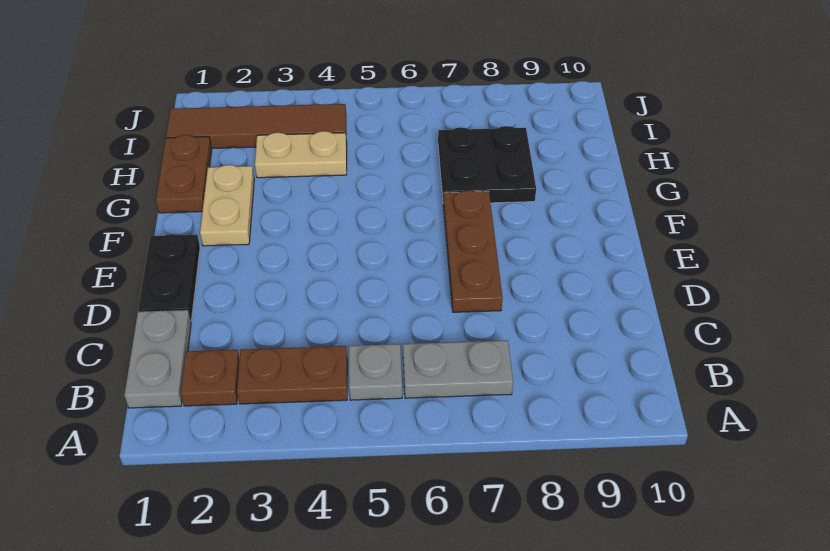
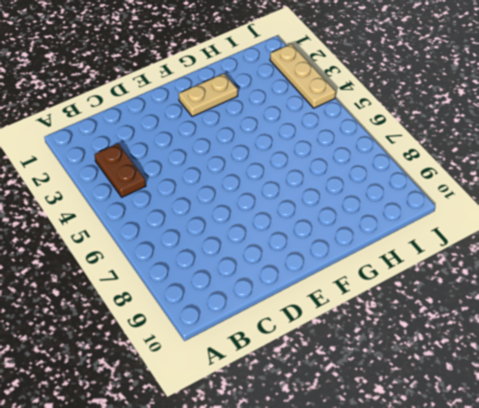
tan plate J2:J4 level 1 -> none
none -> grey plate B1:C1 level 1
none -> brown plate B2 level 1
none -> grey plate B5 level 1

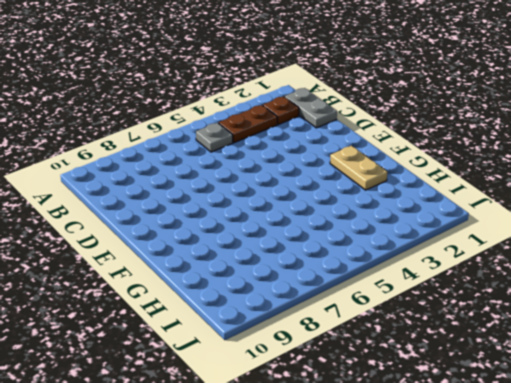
none -> grey plate B6:B7 level 1
none -> black plate D1:E1 level 1
none -> brown plate D7:F7 level 1

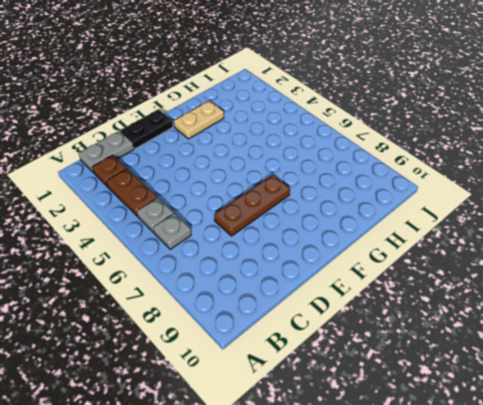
grey plate B6 level 1 -> grey plate B6:B7 level 1
none -> brown plate G1:H1 level 1
none -> black plate G7:H8 level 1
none -> tan plate H3:H4 level 1

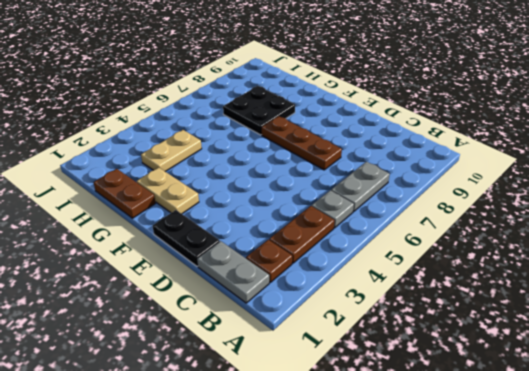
none -> brown tile I1:I4 level 1

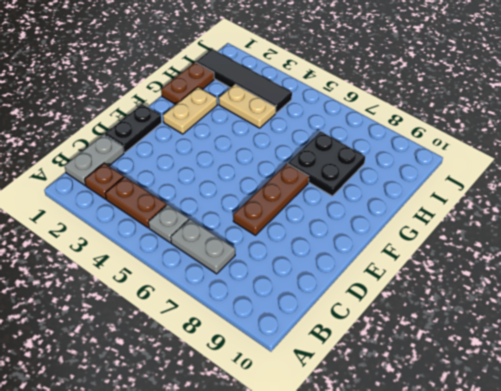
black tile I1:I4 level 1 -> brown tile I1:I4 level 1

